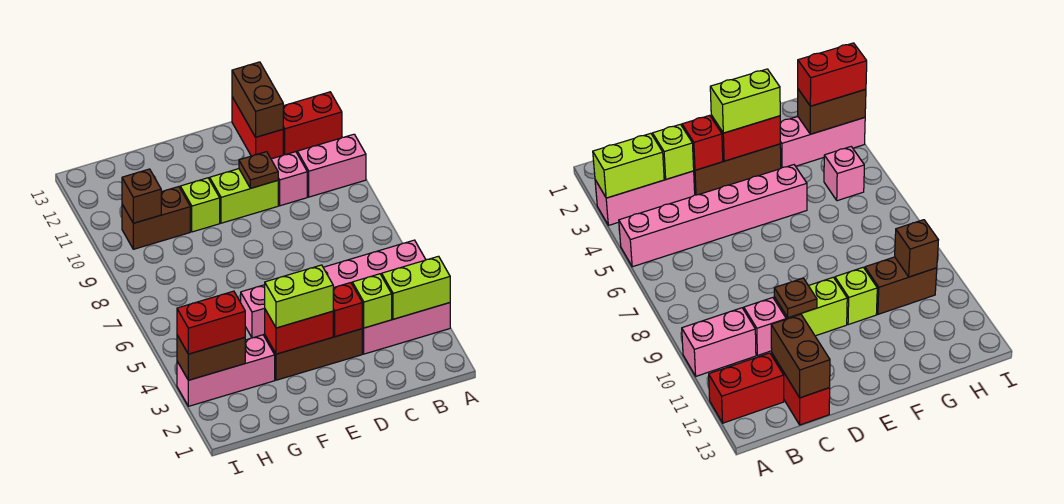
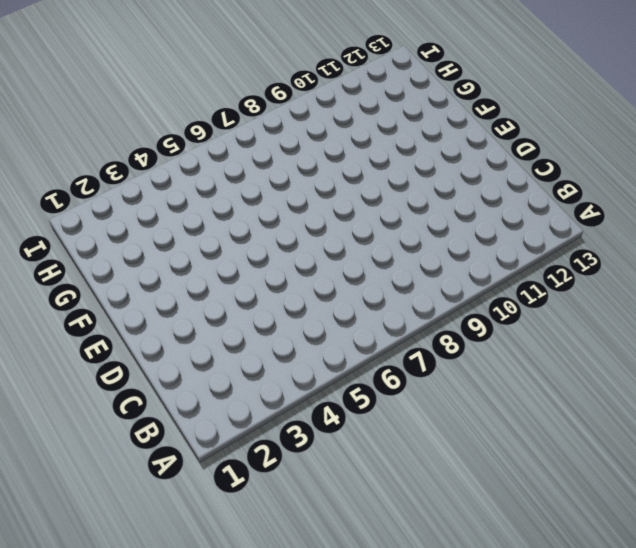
none -> pink brick A3:C3 level 1
none -> pink brick A5:F5 level 1
none -> pink brick A10:B10 level 1

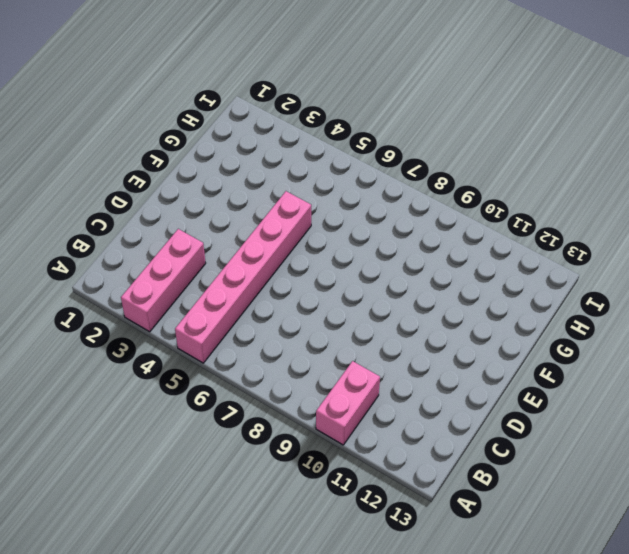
none -> red brick A12:B12 level 1
none -> pink brick C10 level 1
none -> red brick C12:C13 level 1

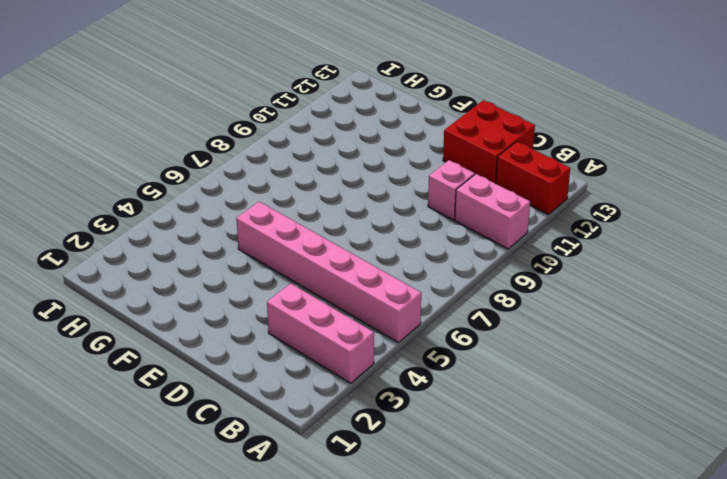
red brick C12:D13 level 1 -> red brick C12:C13 level 1
none -> brown brick D3:F3 level 1
none -> lime brick D10:E10 level 1
none -> lime brick F10 level 1

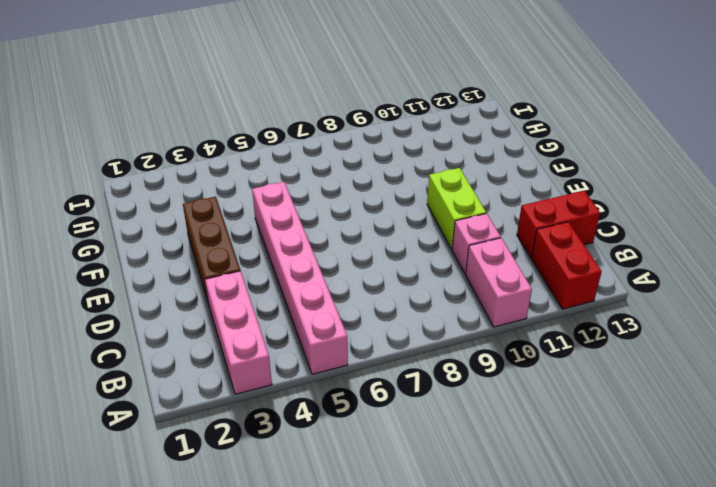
none -> lime brick F10 level 1
none -> pink brick G3:I3 level 1
none -> brown brick G10:H10 level 1

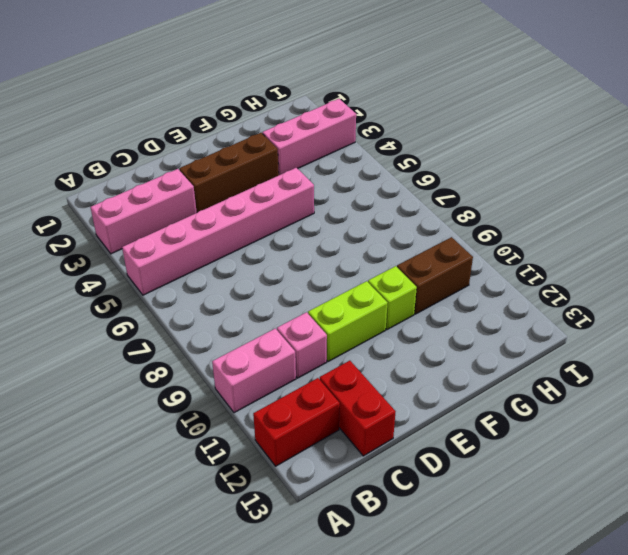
none -> pink brick H5 level 1
none -> lime brick A3:B3 level 2
none -> lime brick C3 level 2

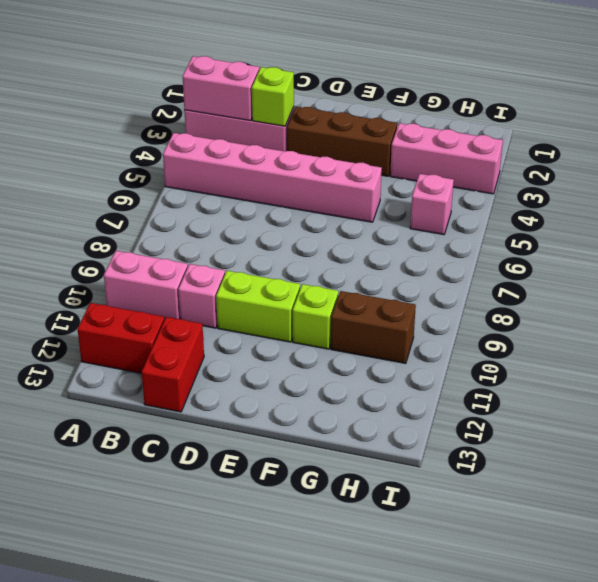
pink brick A3:B3 level 2 -> lime brick A3:B3 level 2
none -> brown brick C12:C13 level 2
none -> red brick D3 level 2
none -> brown plate D10 level 2

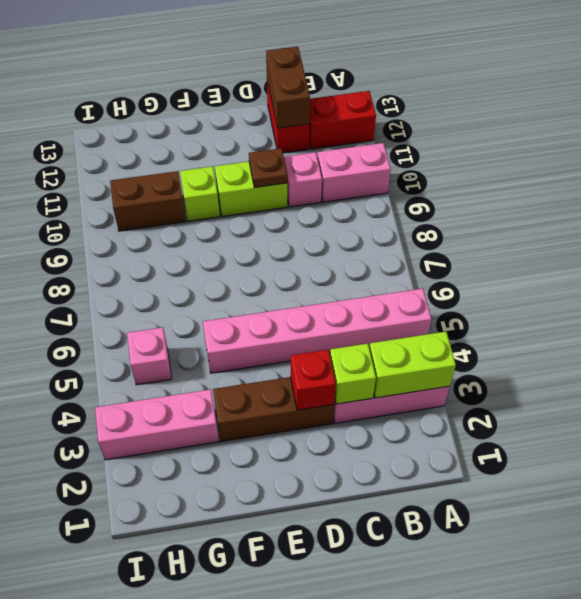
none -> red brick E3:F3 level 2
none -> brown brick H3:I3 level 2
none -> brown brick H10 level 2

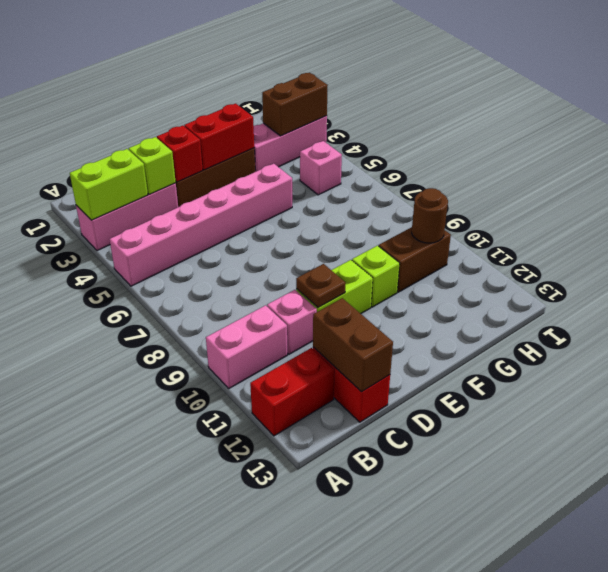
brown round brick H10 level 2 -> brown brick H10 level 2
none -> lime brick E3:F3 level 3
none -> red brick H3:I3 level 3

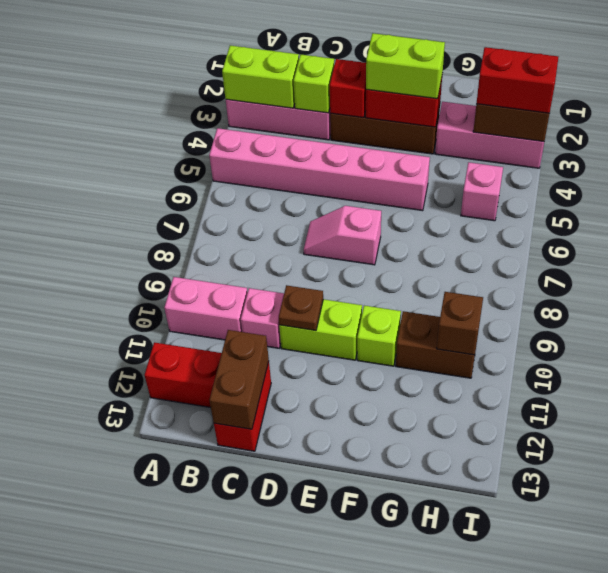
pink slope D7:E7 level 1 top E -> none

